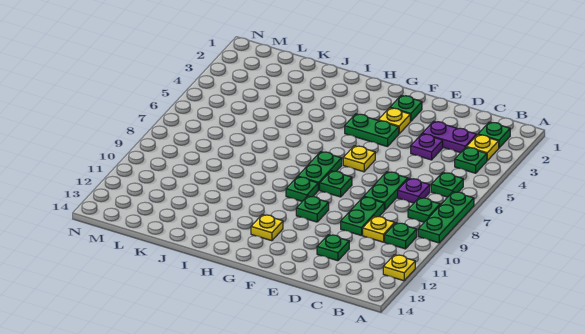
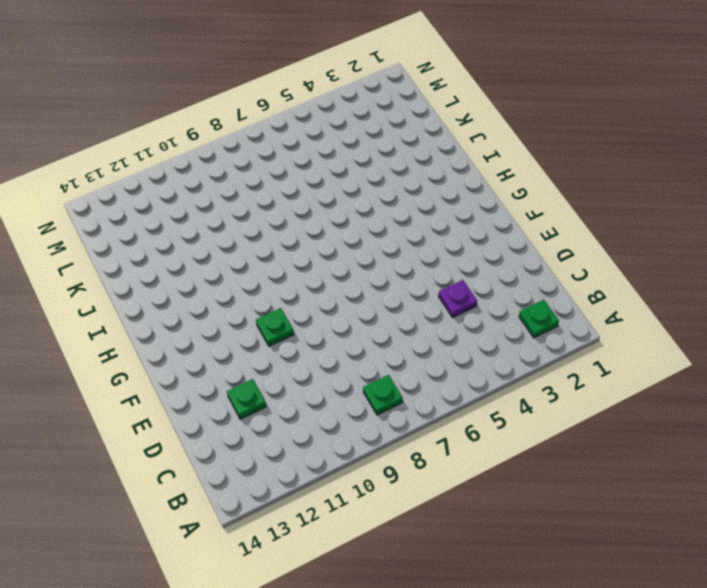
none -> green plate A7:A9 level 1
none -> yellow plate A12 level 1
none -> yellow plate B3 level 1

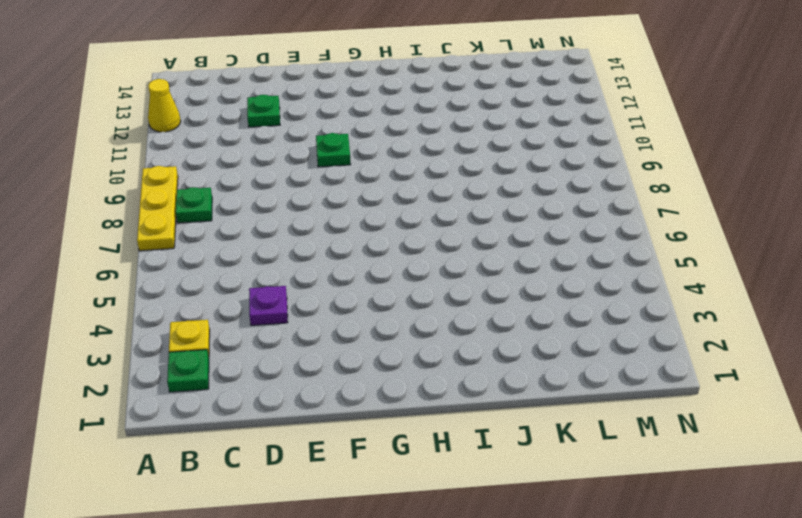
yellow plate A7:A9 level 1 -> green plate A7:A9 level 1
yellow cone A12 level 1 -> yellow plate A12 level 1
none -> green plate B4 level 1
none -> green plate B6 level 1
none -> green plate B10 level 1

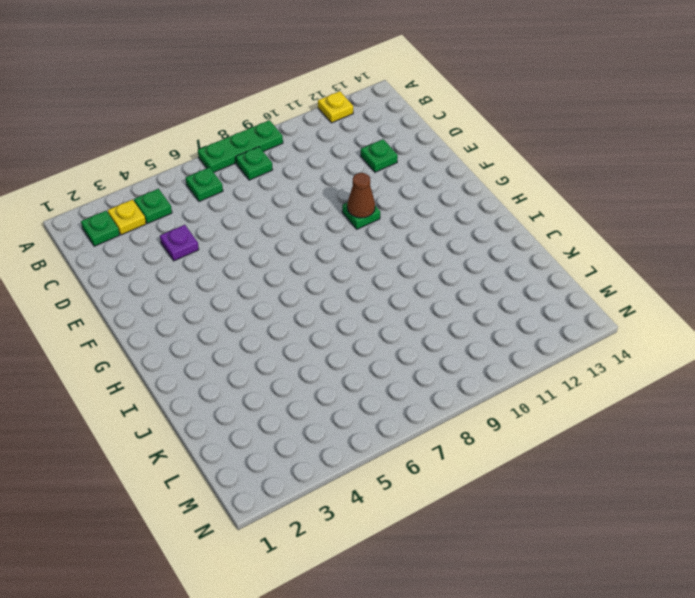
brown cone F10 level 2 -> none
none -> green plate B10 level 1
none -> purple plate C3:D3 level 1
none -> purple plate C7 level 1

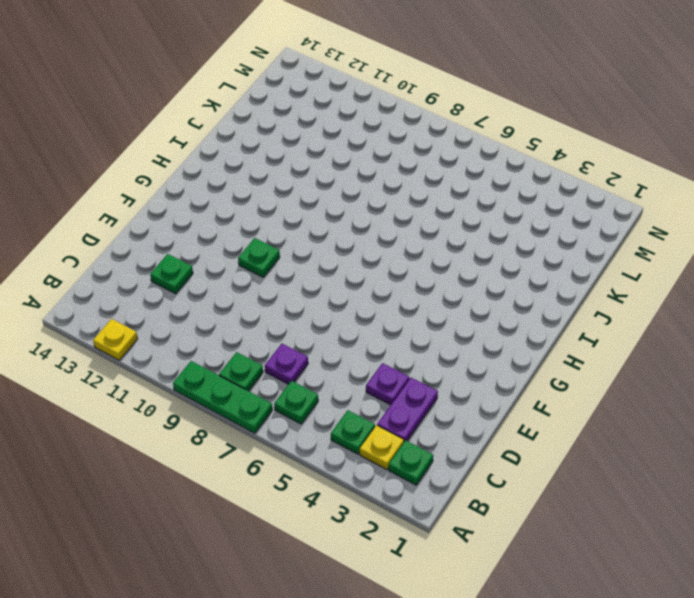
none -> green plate B10 level 1
none -> yellow plate C10 level 1
none -> green plate D7:D8 level 1

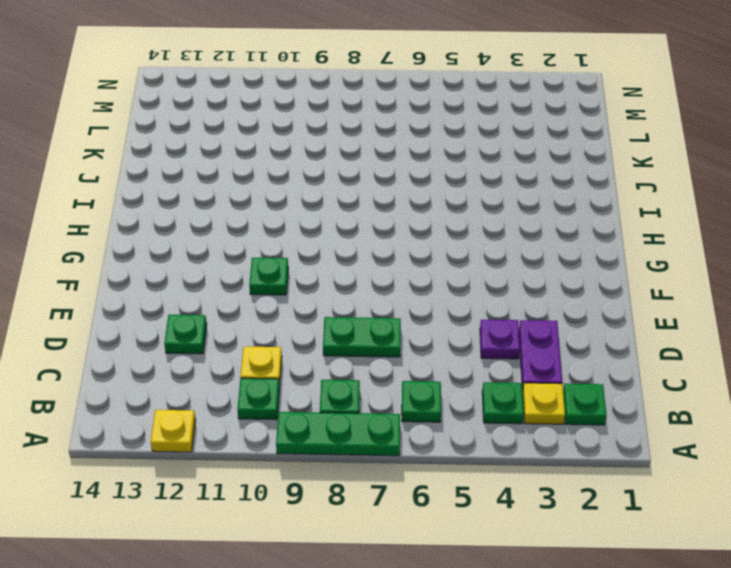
none -> purple plate C7 level 1
none -> green plate D9:D10 level 1
none -> green plate F2 level 1

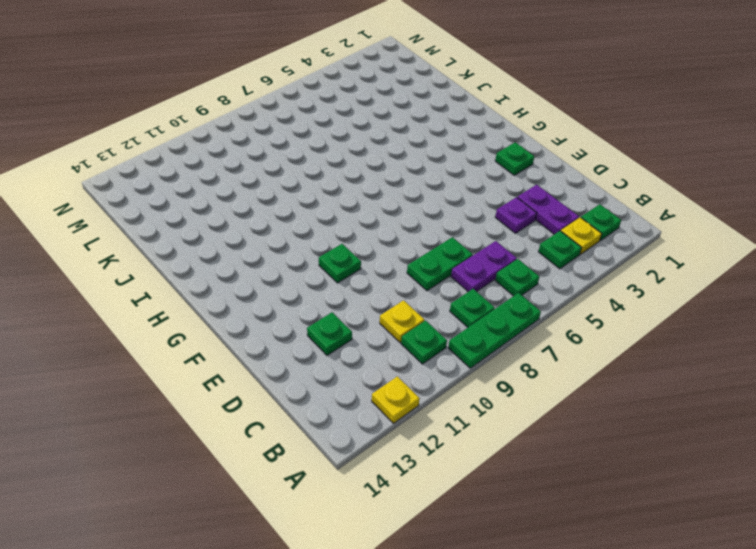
purple plate C6:C7 level 1 -> purple plate C7 level 1
none -> green plate D9:D10 level 1
none -> yellow plate F3 level 1
none -> green plate F4:G4 level 1

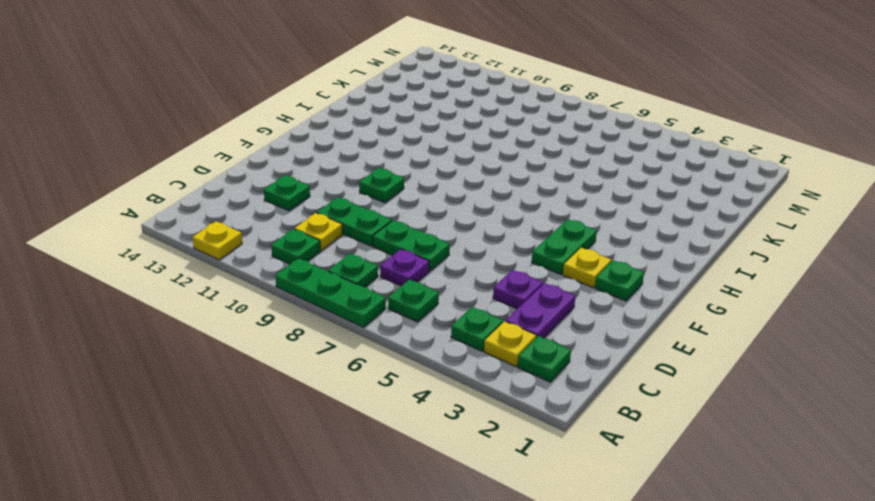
none -> yellow plate F6 level 1
none -> green plate F8 level 1
none -> green plate G7:G8 level 1

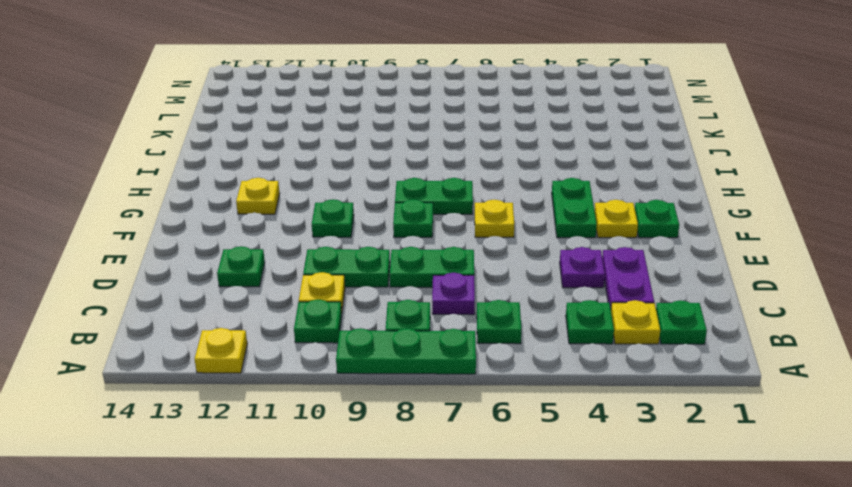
none -> green plate G9 level 1

